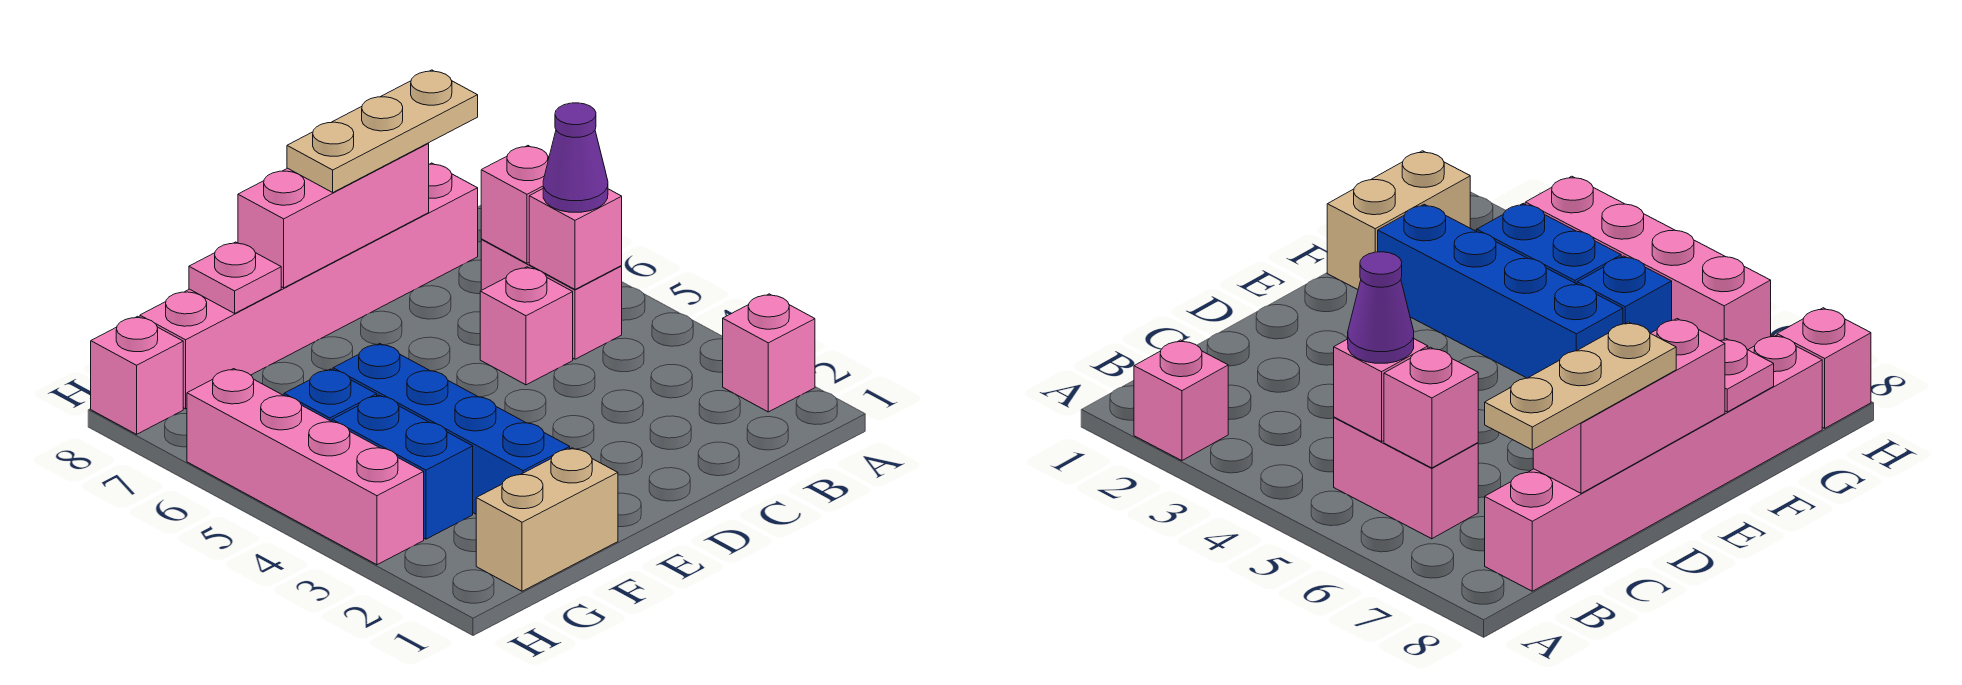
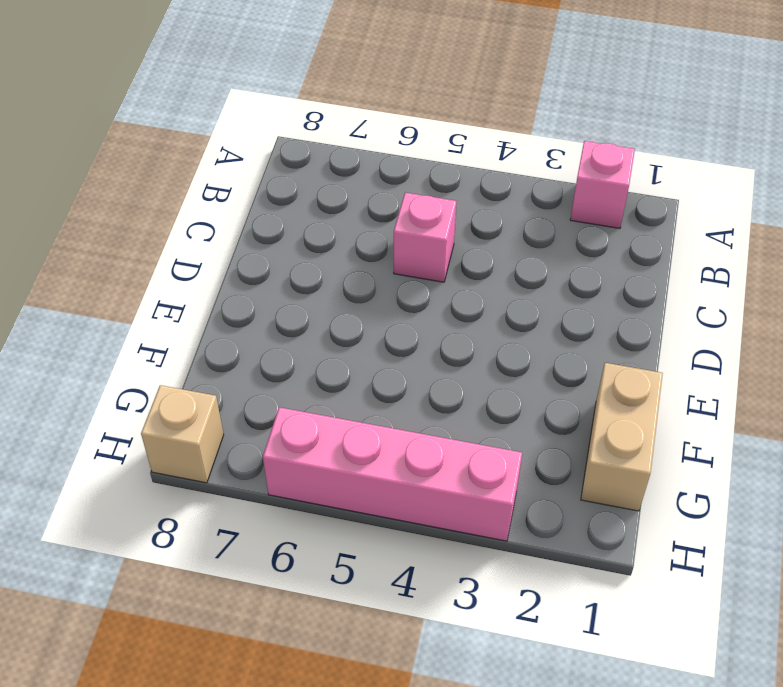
tan brick H8 level 1 -> pink brick H8 level 1
none -> pink brick B5:B6 level 1
none -> pink brick B8:G8 level 1
none -> blue brick F2:F5 level 1

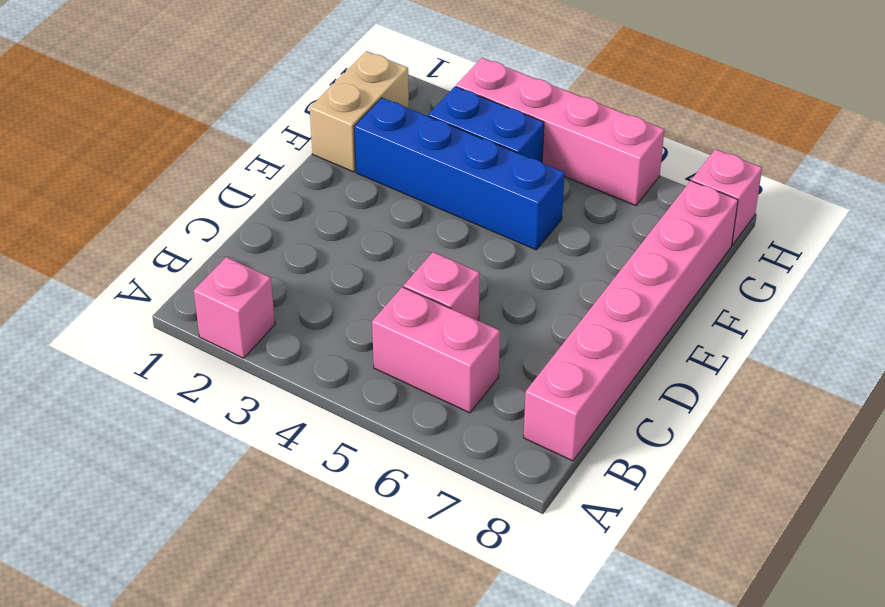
none -> blue brick G5 level 1
none -> pink brick B5 level 2
none -> pink brick B6 level 2

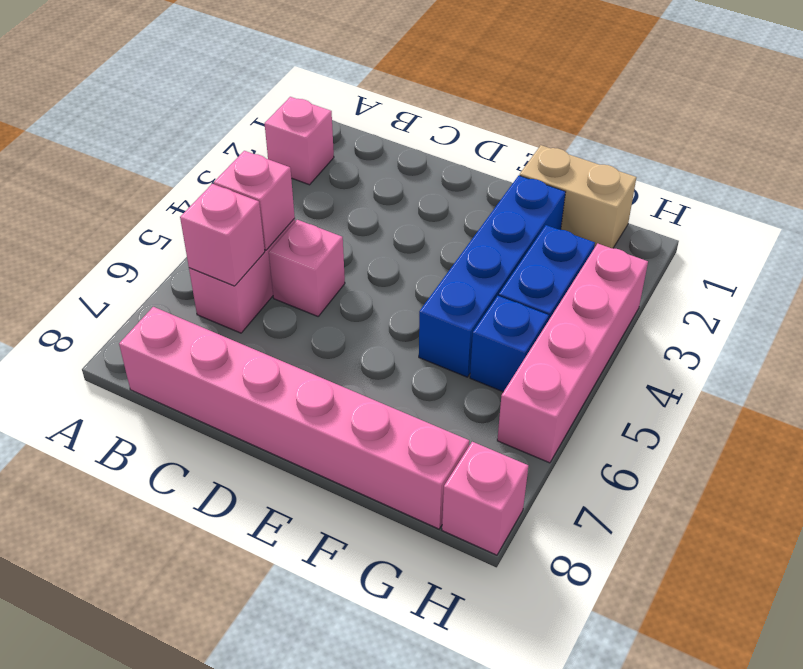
none -> pink brick C8:E8 level 2
none -> pink plate F8 level 2
none -> purple cone B5 level 3

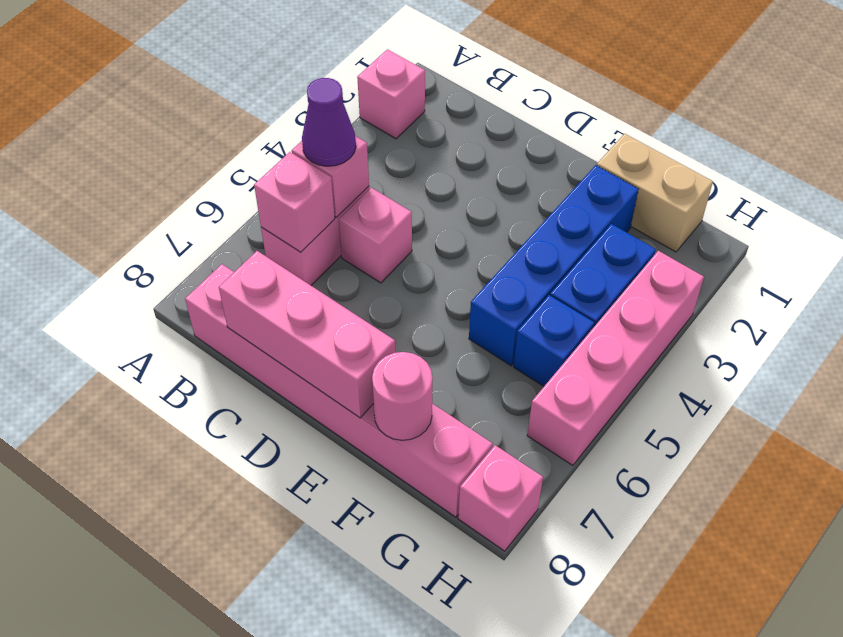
pink round brick F8 level 2 -> pink plate F8 level 2
none -> tan plate B8:D8 level 3

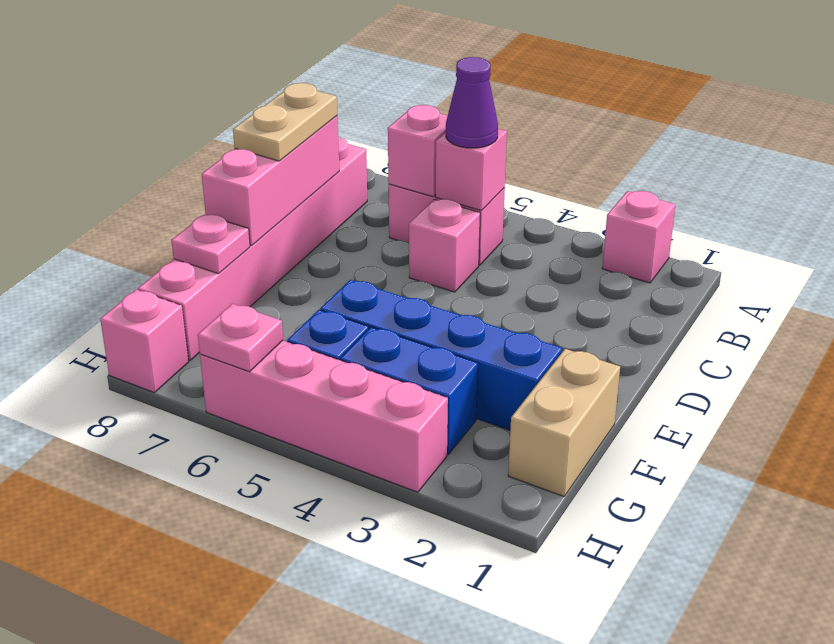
tan plate C8:D8 level 3 -> tan plate B8:D8 level 3
pink plate H6 level 2 -> none

